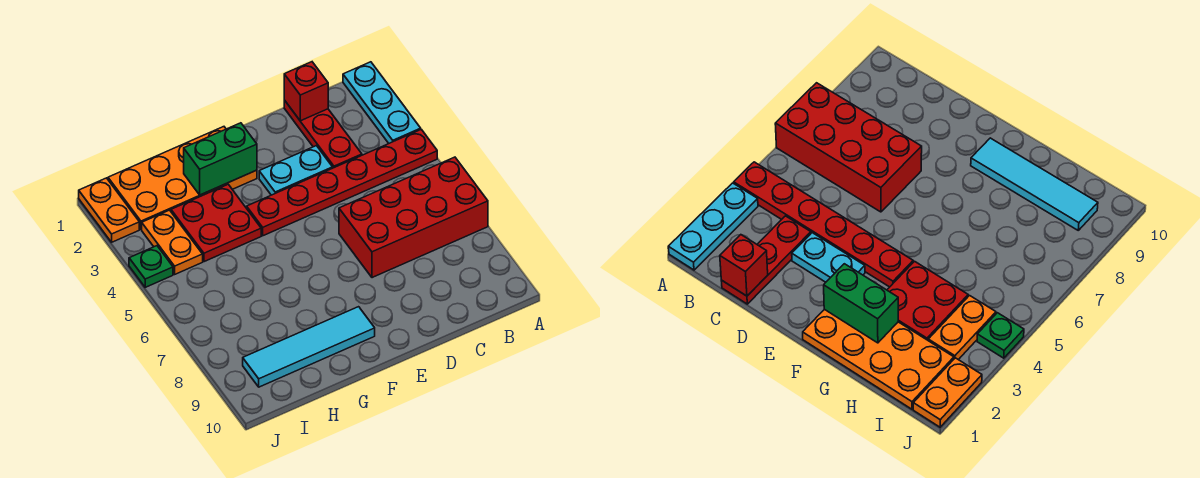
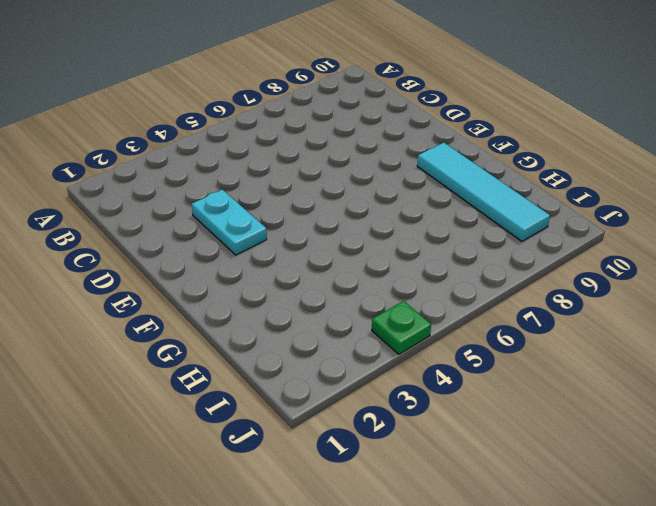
none -> cyan plate A1:A3 level 1
none -> red plate A4:F4 level 1
none -> red brick A6:D7 level 1

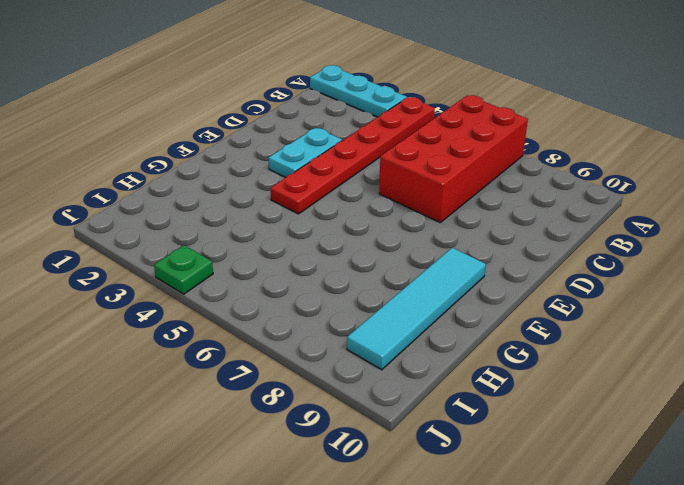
none -> red plate C1:C3 level 1
none -> orange plate F1:I2 level 1
none -> red plate G3:H4 level 1

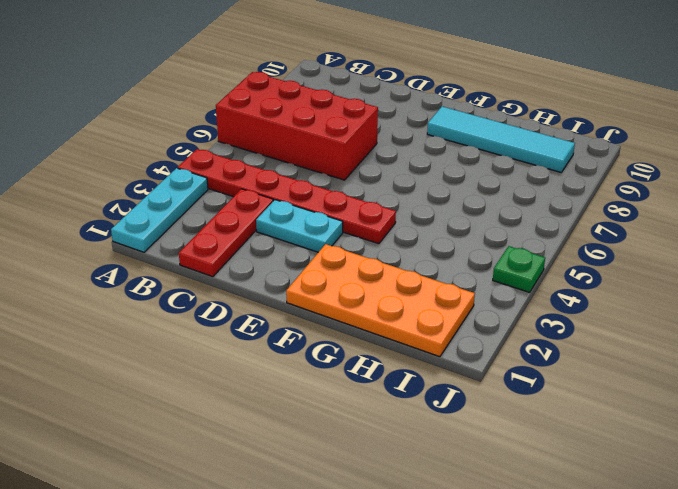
none -> red plate G3:H4 level 1
none -> orange plate I3:I4 level 1
none -> orange plate J1:J2 level 1

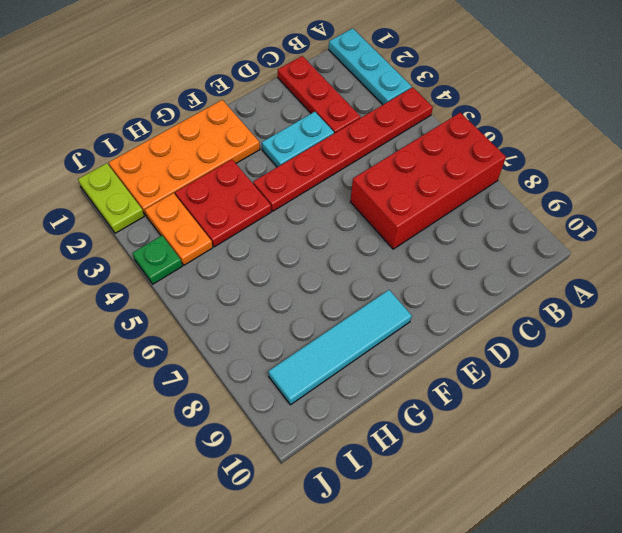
lime plate J1:J2 level 1 -> orange plate J1:J2 level 1
none -> red brick C1 level 2
none -> green brick F2:G2 level 2

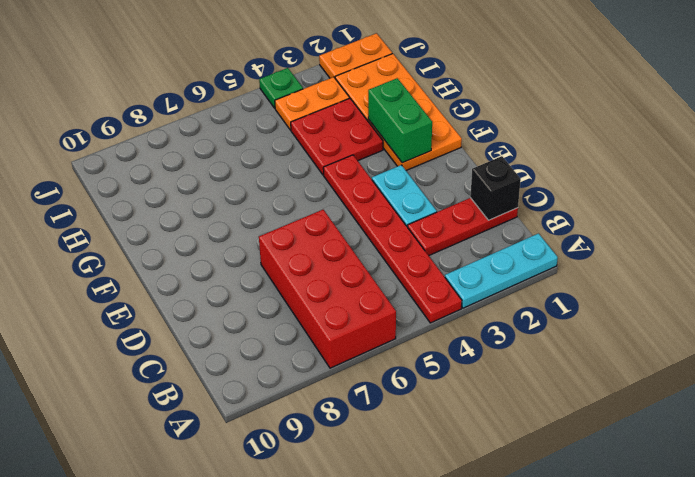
black brick C1 level 2 -> red brick C1 level 2
none -> cyan tile F9:I9 level 1

